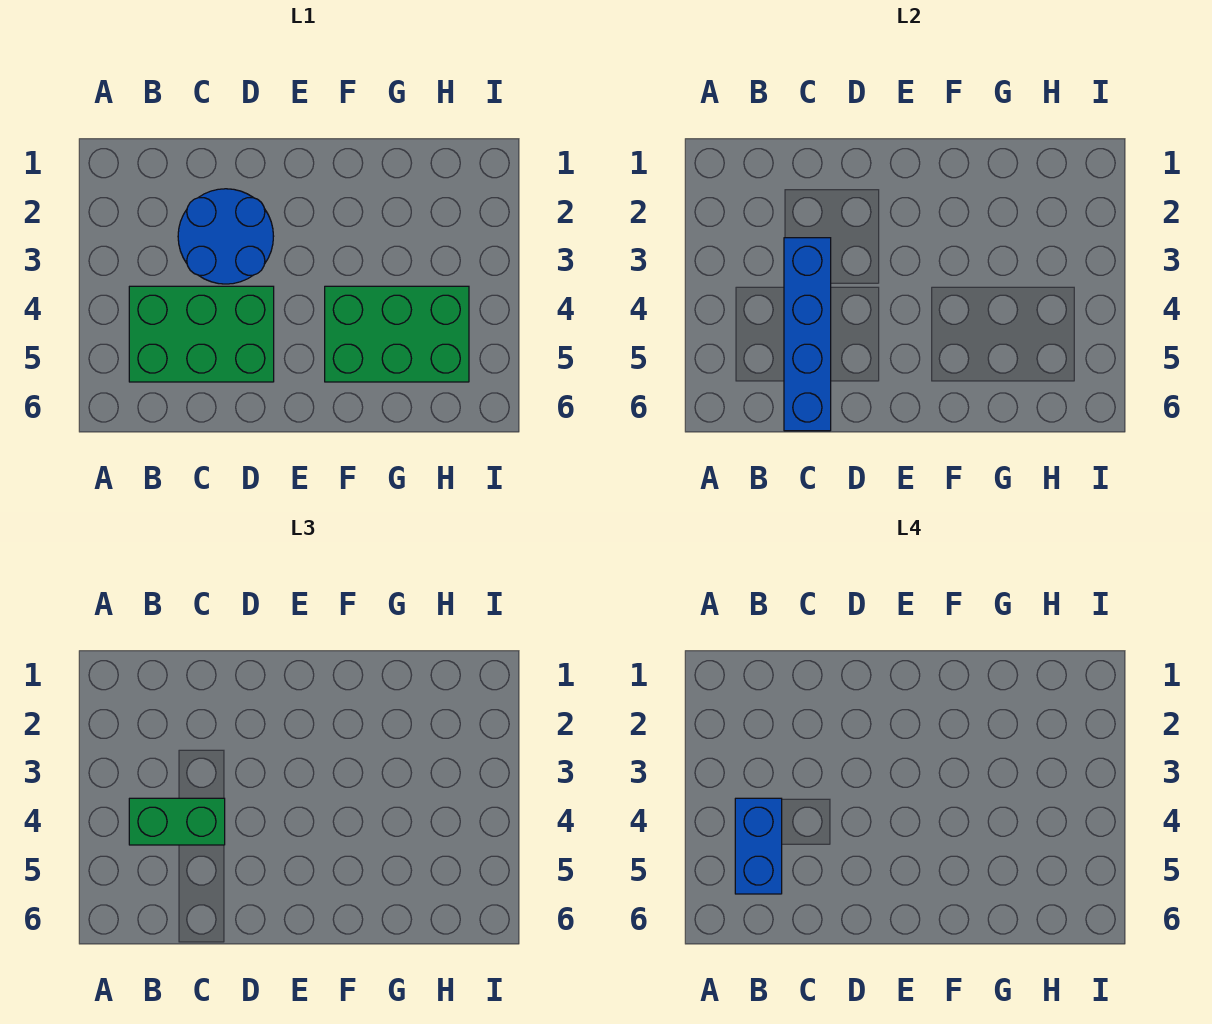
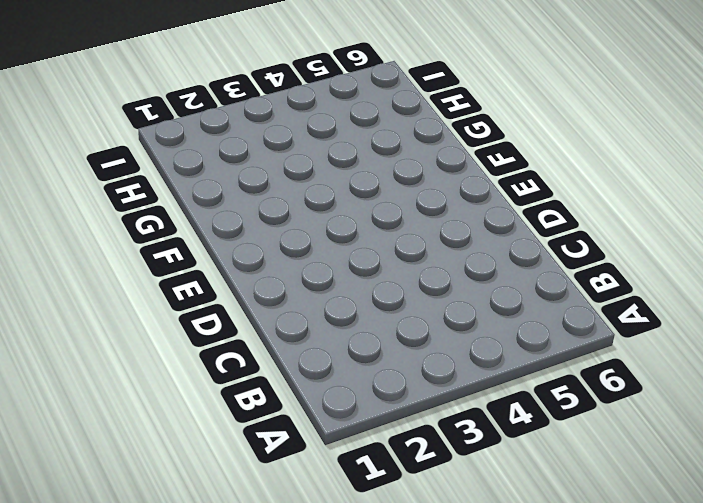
none -> green brick B4:D5 level 1
none -> blue round brick C2:D3 level 1

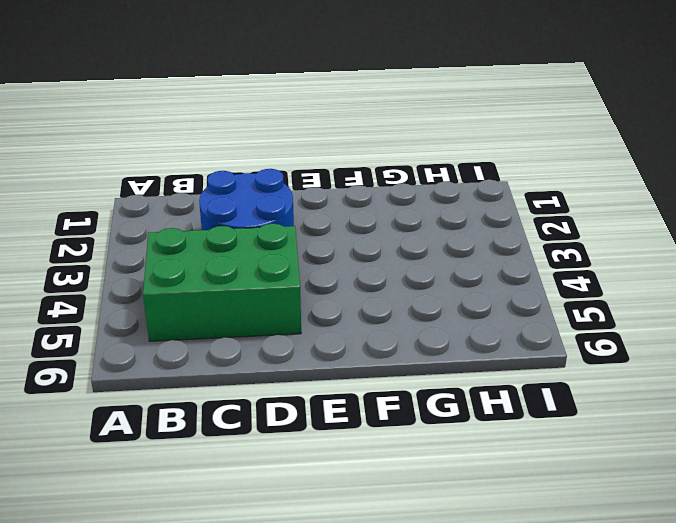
none -> green brick F4:H5 level 1
none -> blue brick C3:C6 level 2

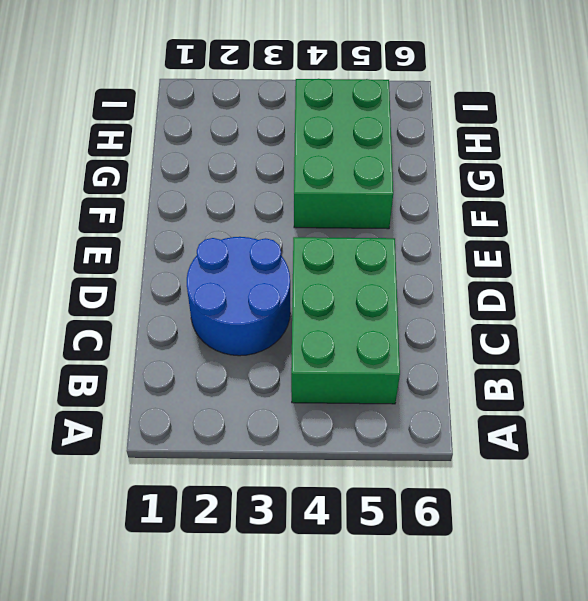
none -> blue brick C3:C6 level 2
none -> green brick B4:C4 level 3

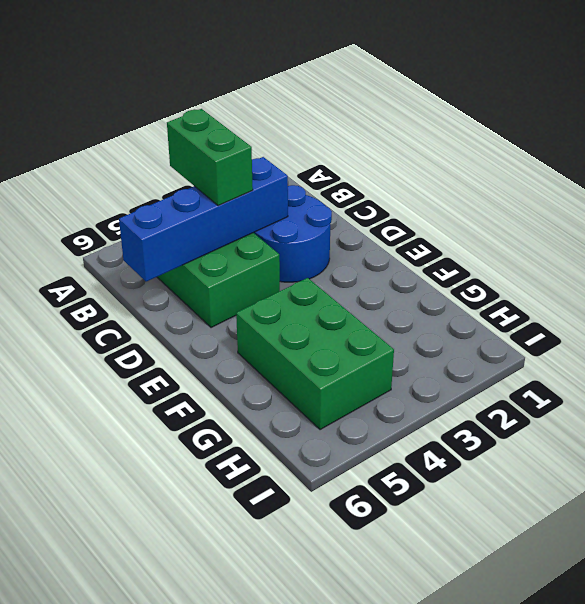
none -> blue brick B4:B5 level 4

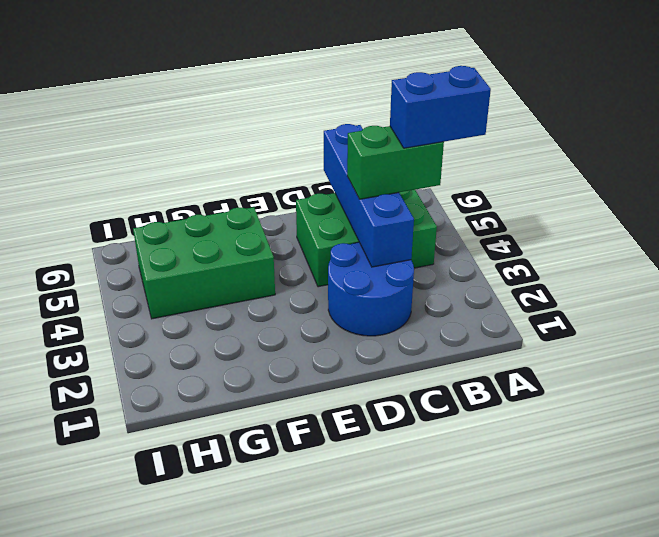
blue brick A4:B4 level 4 -> blue brick B4:B5 level 4

